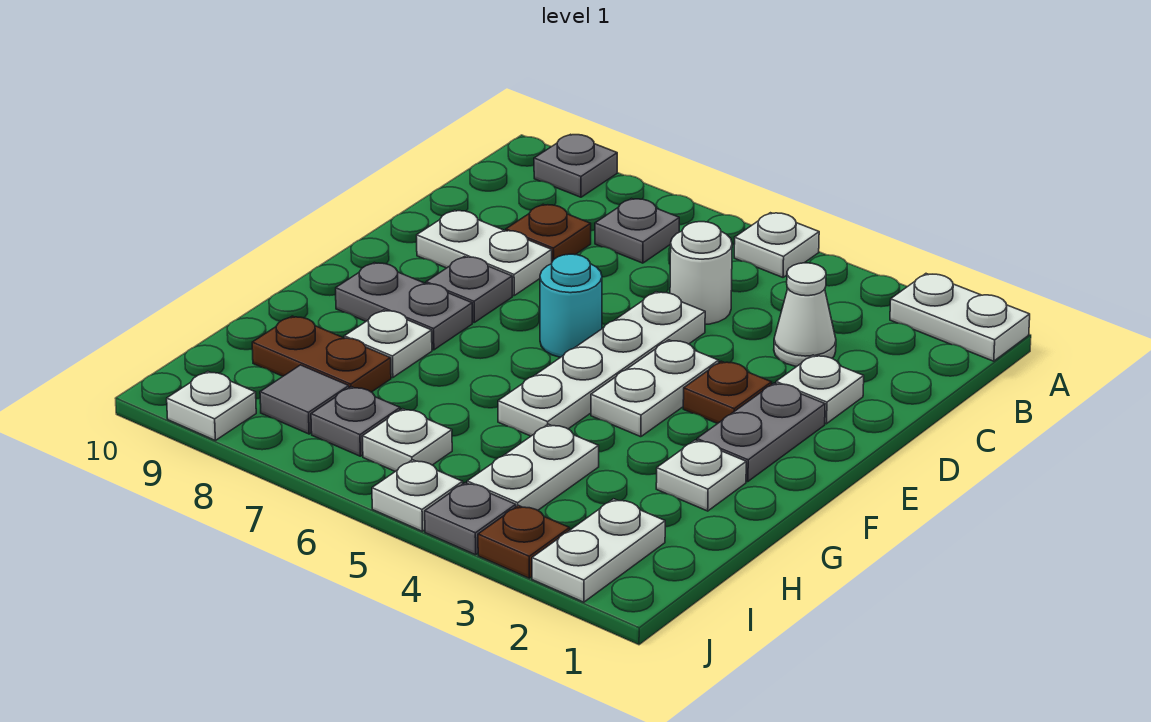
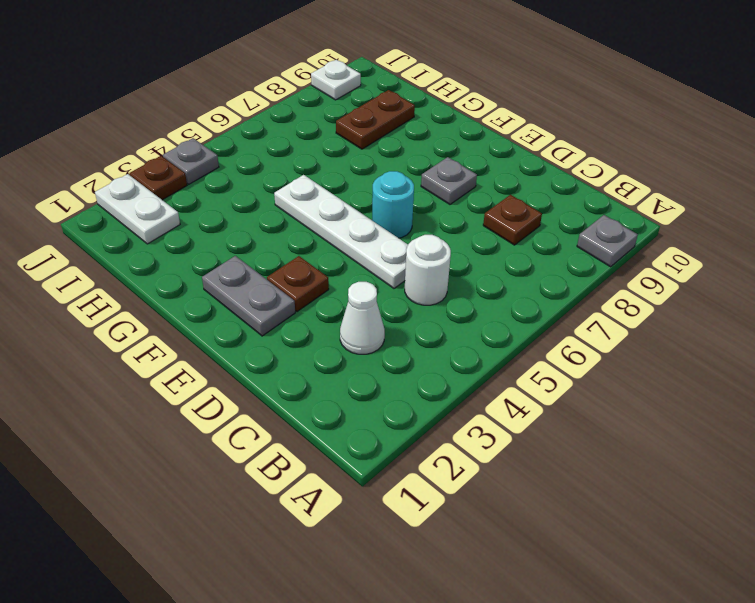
none -> white plate A1:A2 level 1
none -> white plate A5 level 1
none -> grey plate B7 level 1

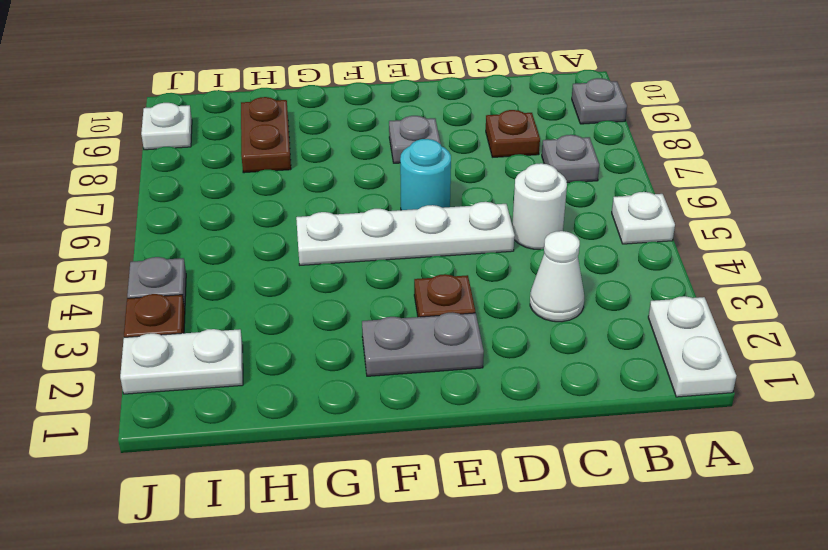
none -> white plate D2 level 1
none -> white plate D8:D9 level 1
none -> white plate E4:F4 level 1

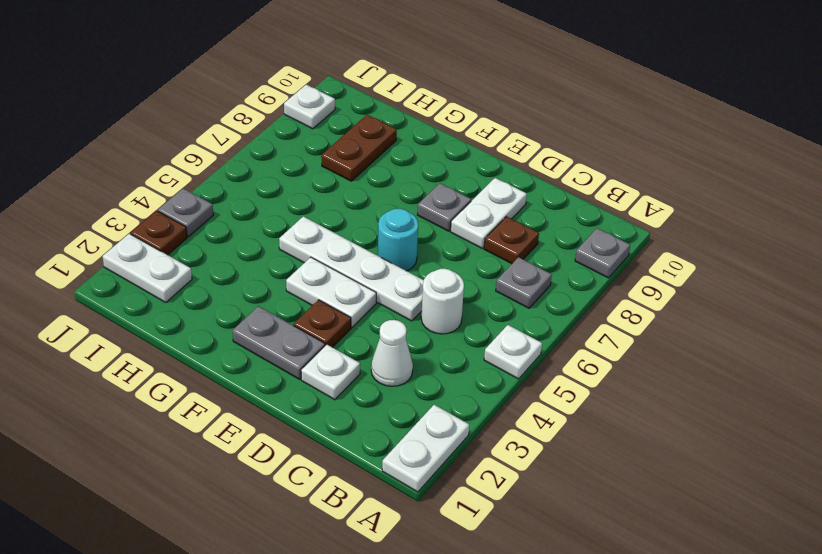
none -> grey plate F8:F9 level 1
none -> white plate G2 level 1
none -> white plate G8 level 1

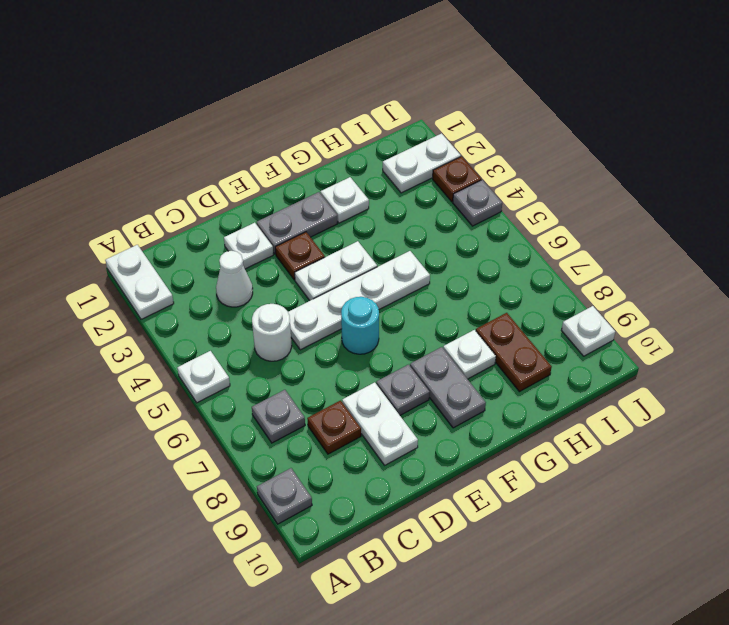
none -> white plate H4:I4 level 1
none -> white plate I6 level 1
none -> grey plate I7 level 1

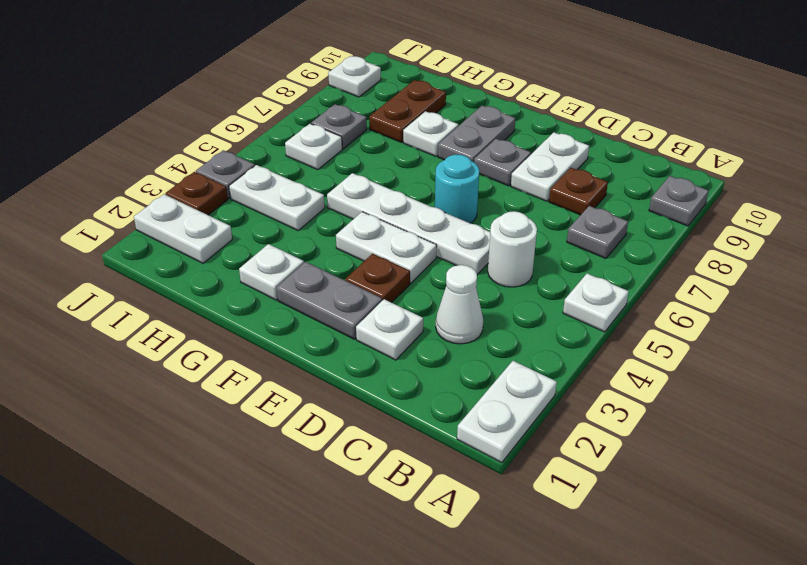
none -> grey tile I8 level 1
none -> white plate J5 level 1

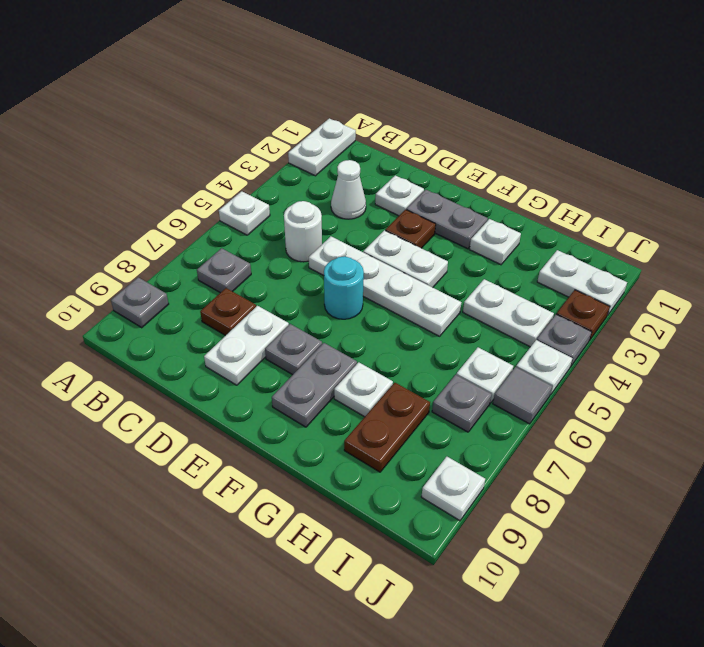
grey tile J6 level 1 -> grey tile I8 level 1

